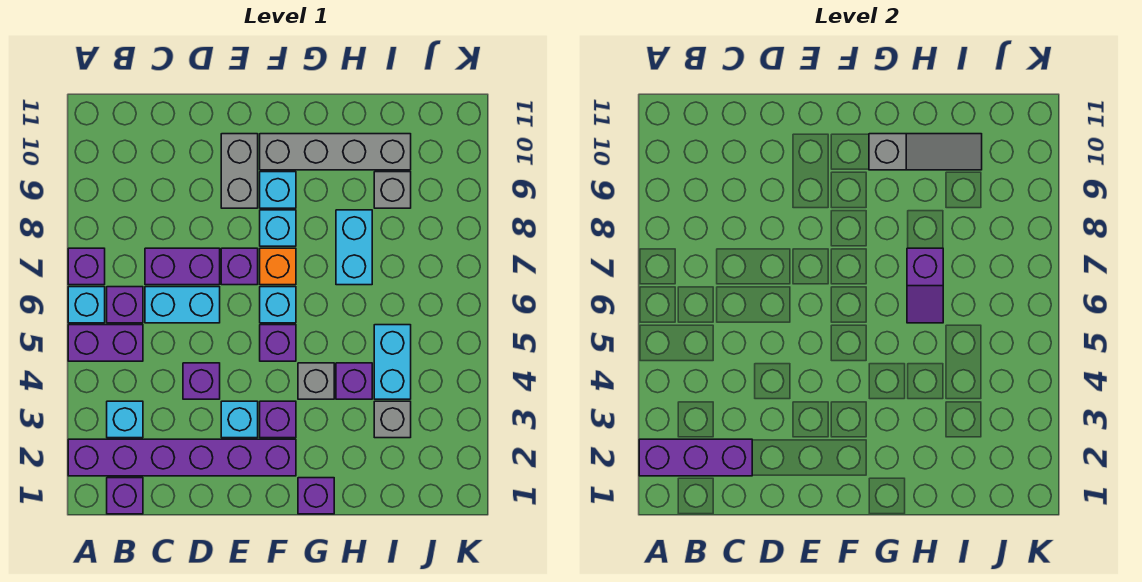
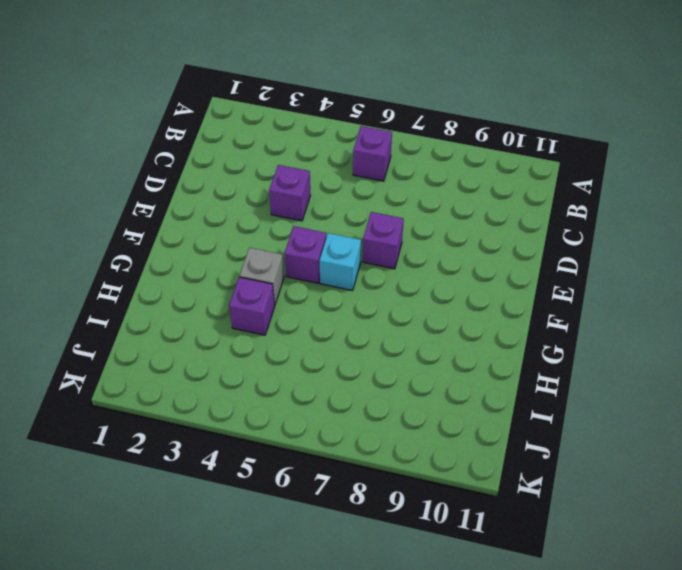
none -> purple brick A2:F2 level 1
none -> purple brick A5:B5 level 1
none -> cyan brick A6 level 1
none -> purple brick A7 level 1

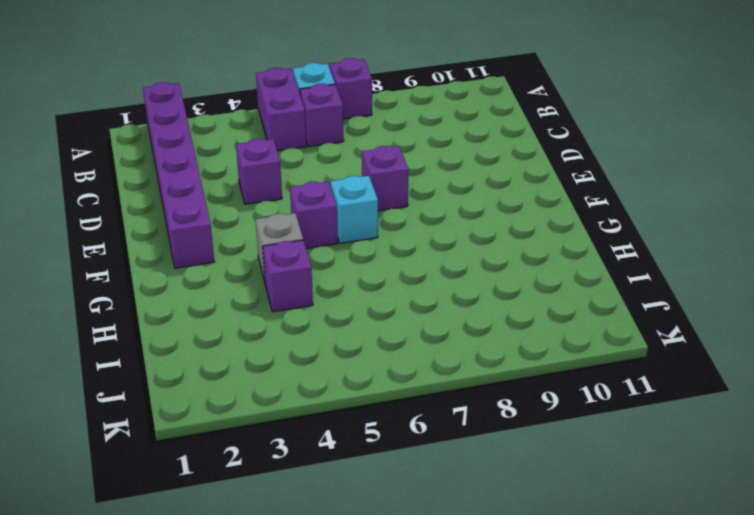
none -> purple brick B1 level 1
none -> cyan brick B3 level 1
none -> cyan brick C6:D6 level 1
none -> purple brick C7:D7 level 1

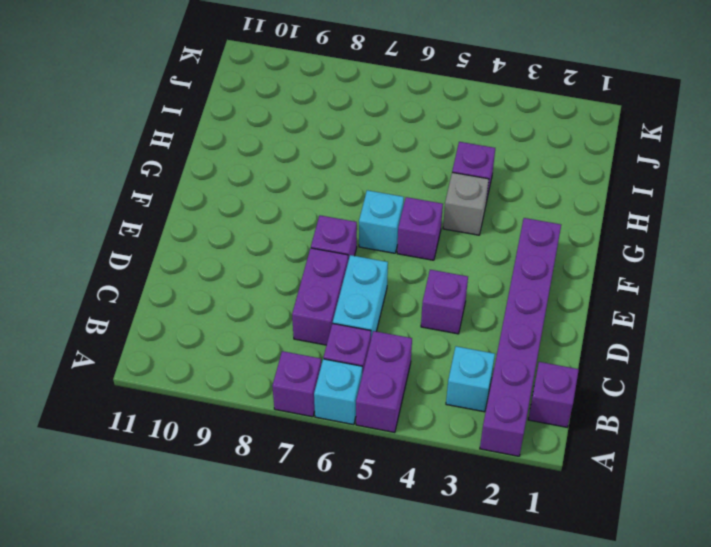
none -> cyan brick E3 level 1
none -> grey brick E9:E10 level 1
none -> purple brick F3 level 1
none -> orange brick F7 level 1

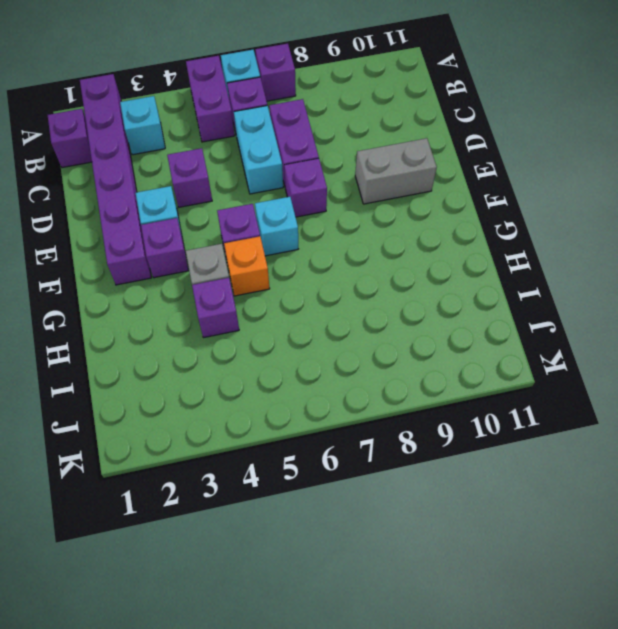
orange brick G5 level 1 -> orange brick F7 level 1
none -> cyan brick F8 level 1
none -> cyan brick F9 level 1
none -> grey brick F10:I10 level 1
none -> purple brick G1 level 1

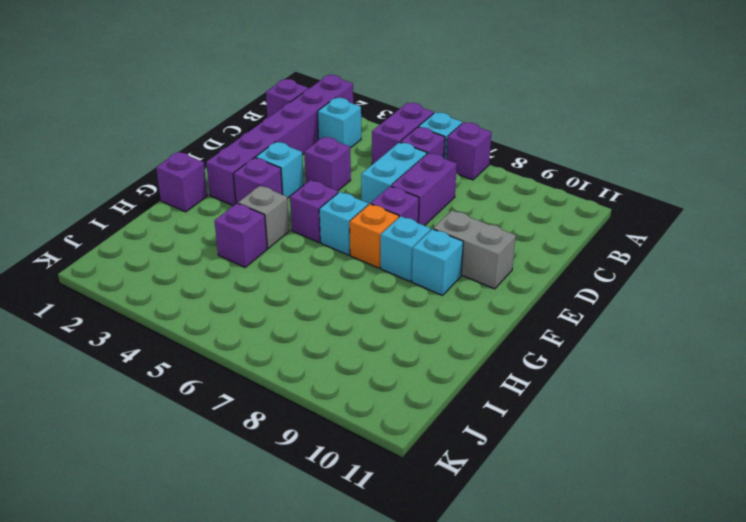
none -> grey brick F10:I10 level 1
none -> cyan brick H7:H8 level 1
none -> grey brick I3 level 1
none -> cyan brick I4:I5 level 1

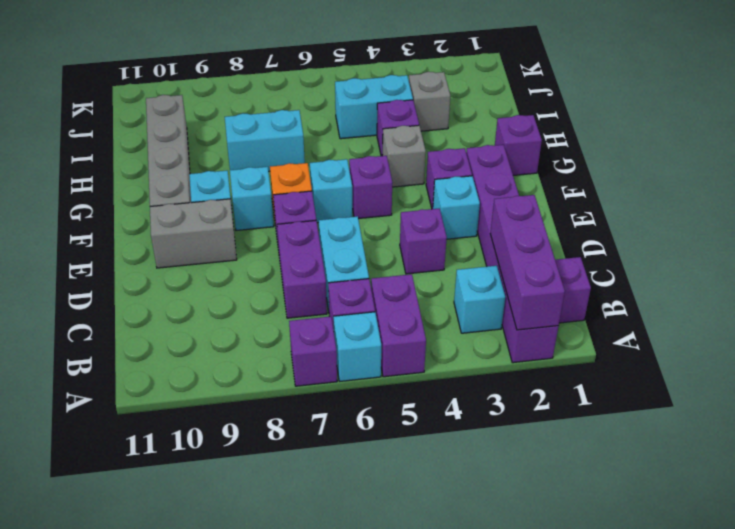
none -> grey brick I9 level 1
none -> grey slope G10:I10 level 2 top G
none -> purple slope H6:H7 level 2 top 7

